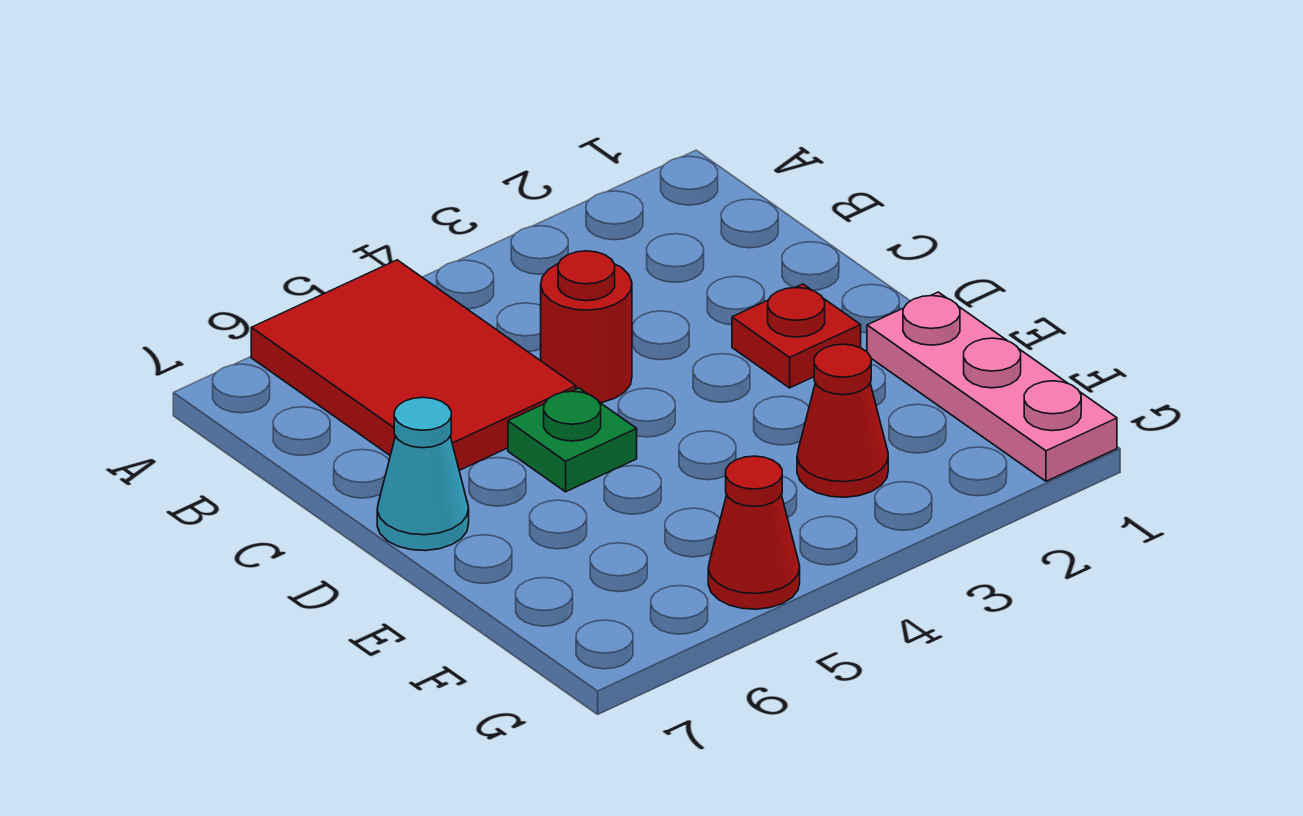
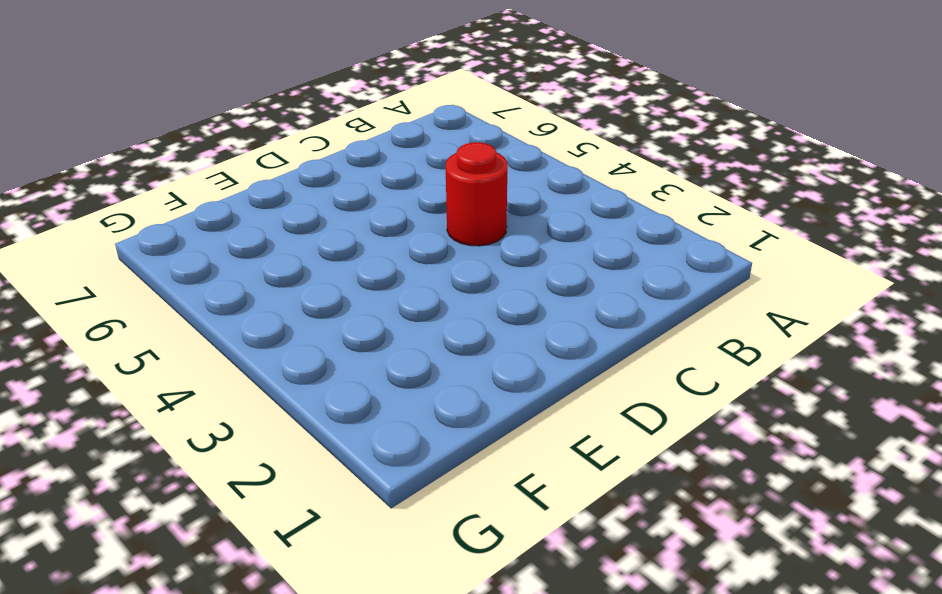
none -> red tile A5:C6 level 1
none -> red plate D2 level 1

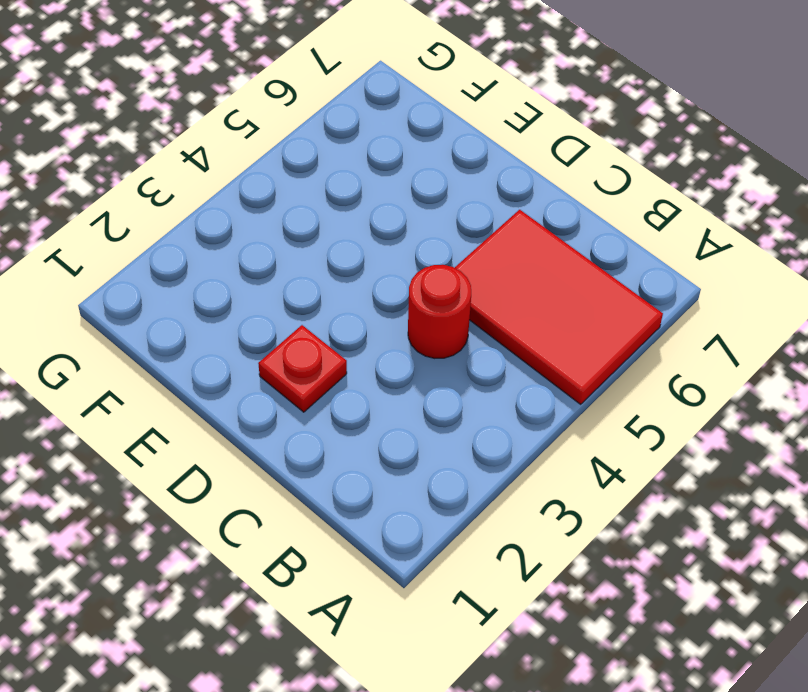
none -> green plate D5 level 1
none -> cyan cone D7 level 1

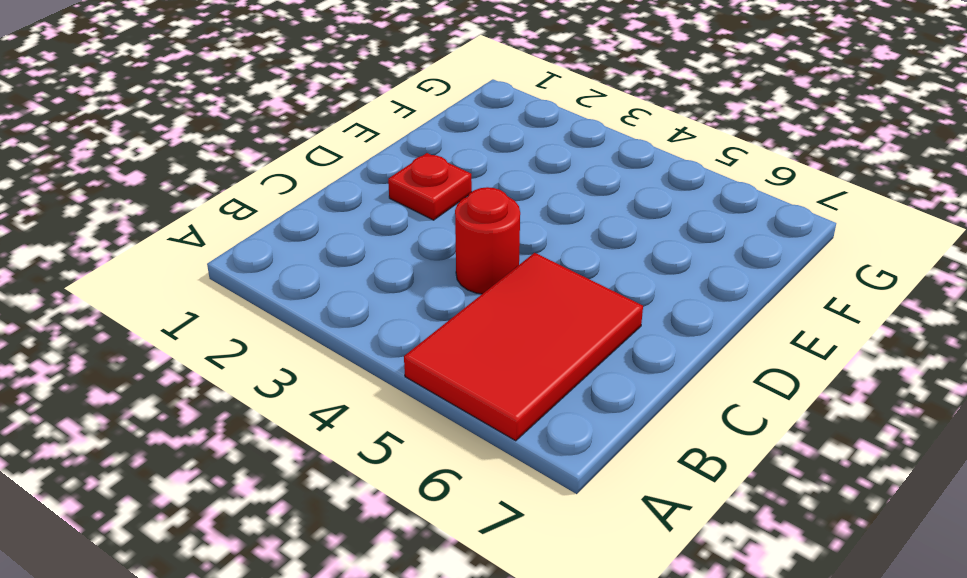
none -> green plate D5 level 1
none -> cyan cone D7 level 1

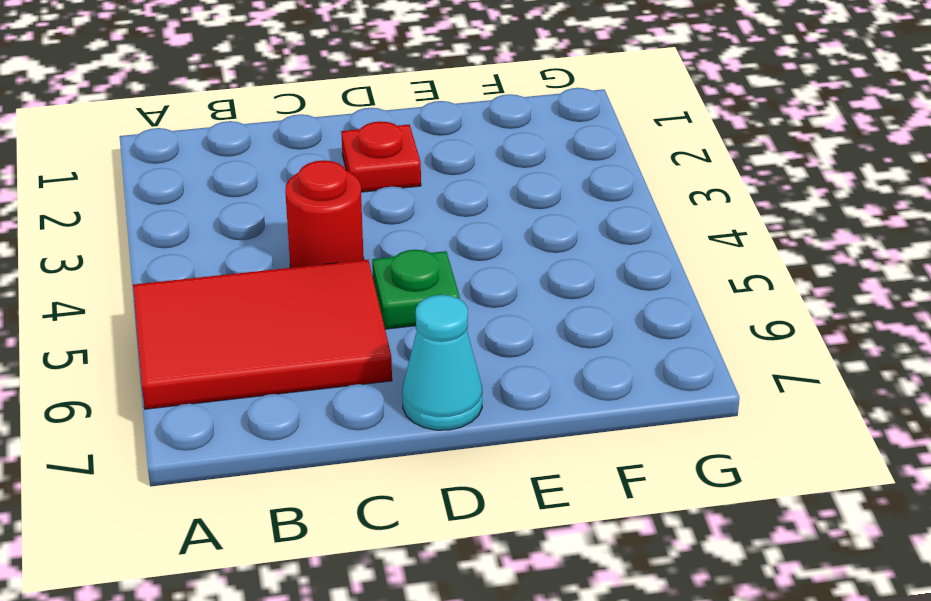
none -> pink plate E1:G1 level 1
none -> red cone F3 level 1

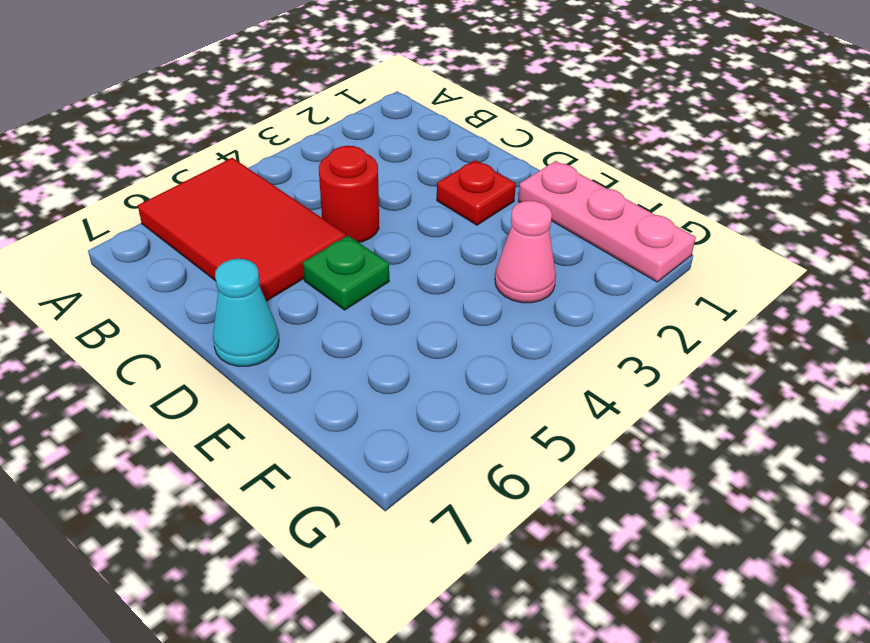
pink cone F3 level 1 -> red cone F3 level 1
none -> red cone G5 level 1

